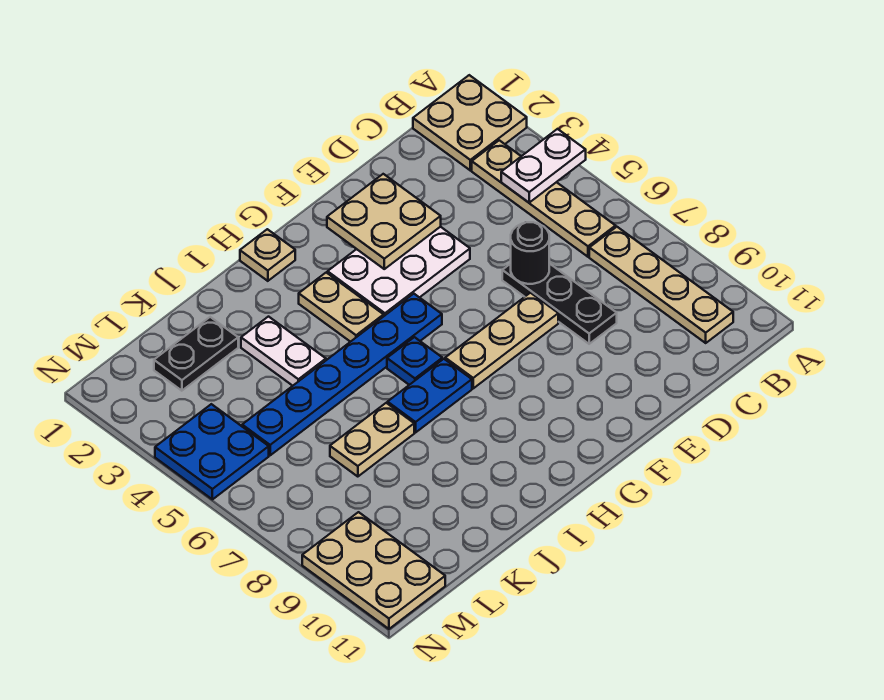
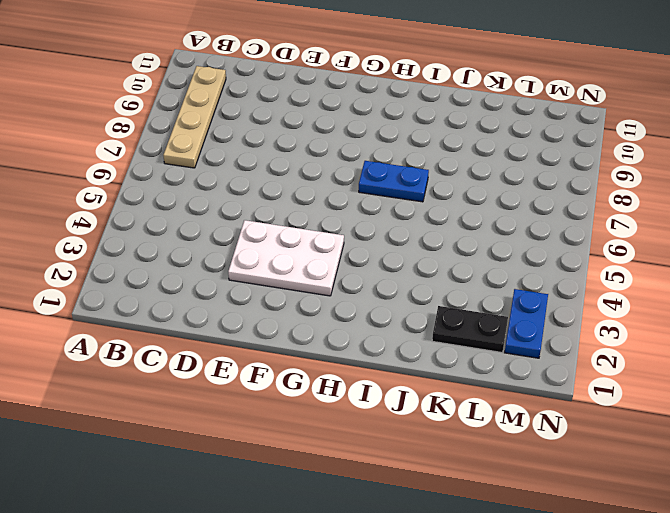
blue plate M2:M3 level 1 -> none
none -> tan plate A1:B2 level 1
none -> tan plate B3:B6 level 1
none -> black plate D6:D8 level 1

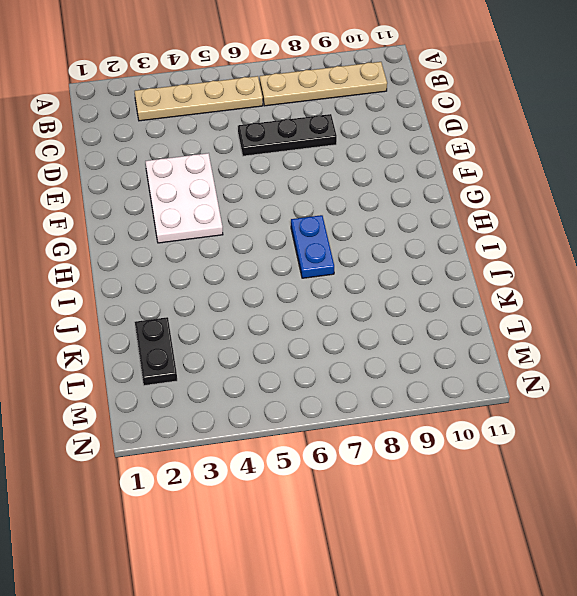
none -> tan plate A1:B2 level 1
none -> tan plate E7:G7 level 1
none -> blue plate G5:L5 level 1

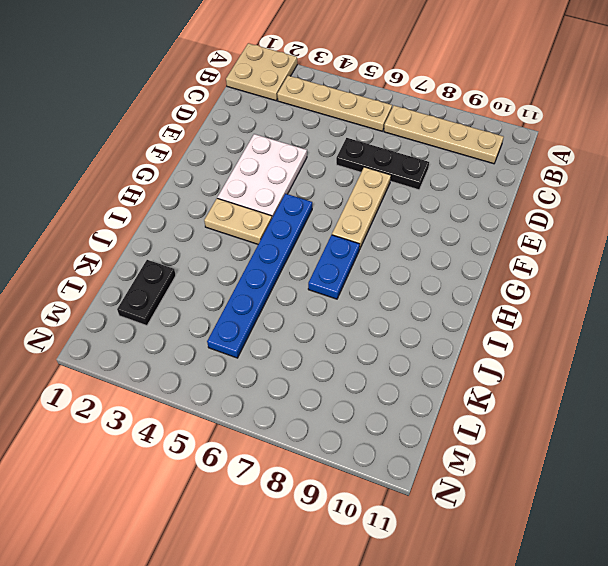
none -> tan plate H1 level 1
none -> blue plate H6 level 1
none -> white plate J3:J4 level 1

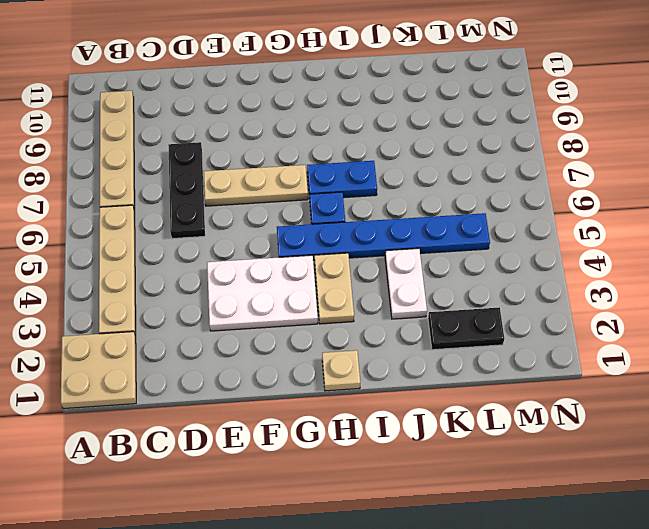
none -> tan plate J7:K7 level 1
none -> blue plate M4:N5 level 1
none -> tan plate M9:N11 level 1

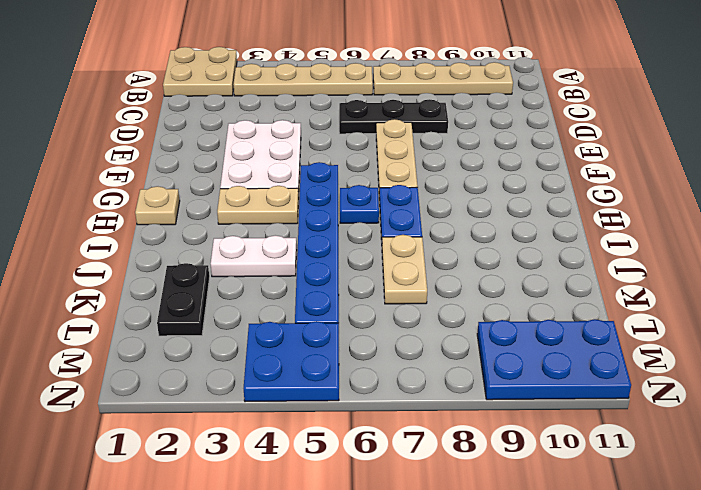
blue plate M9:N11 level 1 -> tan plate M9:N11 level 1
none -> white plate A4:B4 level 2
none -> black round brick D6 level 2
none -> tan plate E2:F3 level 2

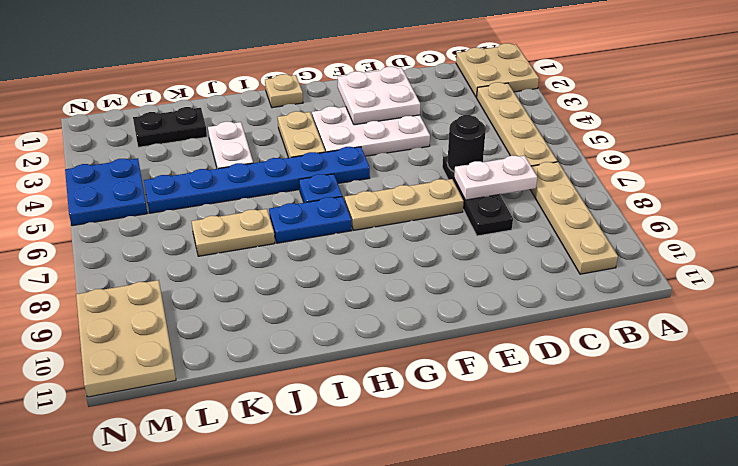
white plate C7:D7 level 2 -> white plate A4:B4 level 2
white plate E2:F3 level 2 -> tan plate E2:F3 level 2

